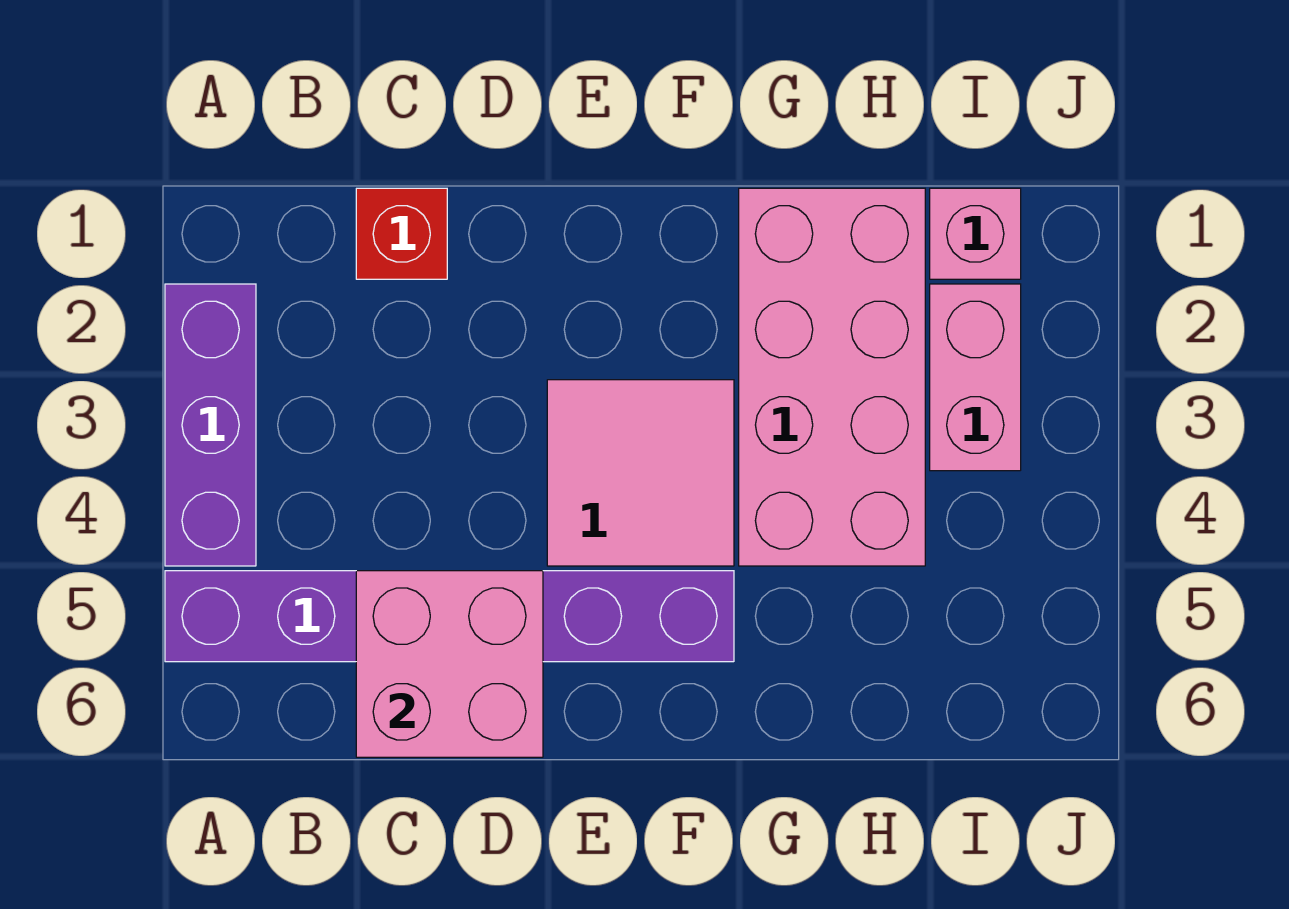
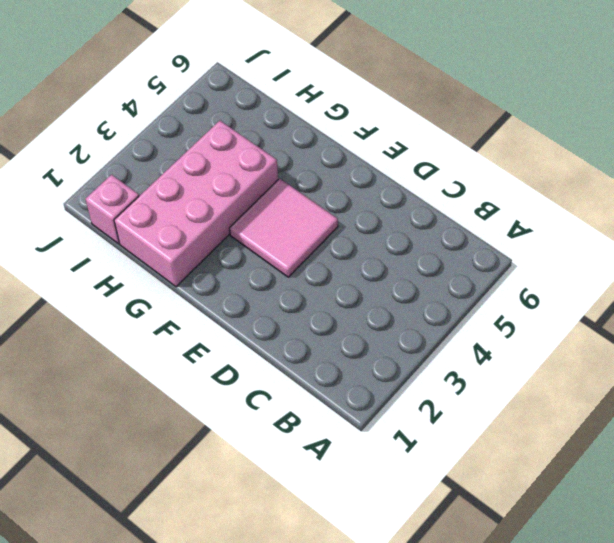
none -> purple brick A2:A4 level 1
none -> purple brick A5:F5 level 1

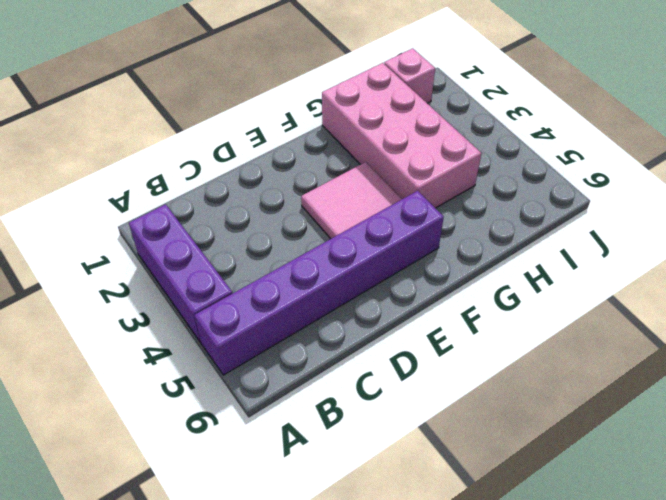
none -> red brick C1 level 1
none -> pink brick I2:I3 level 1

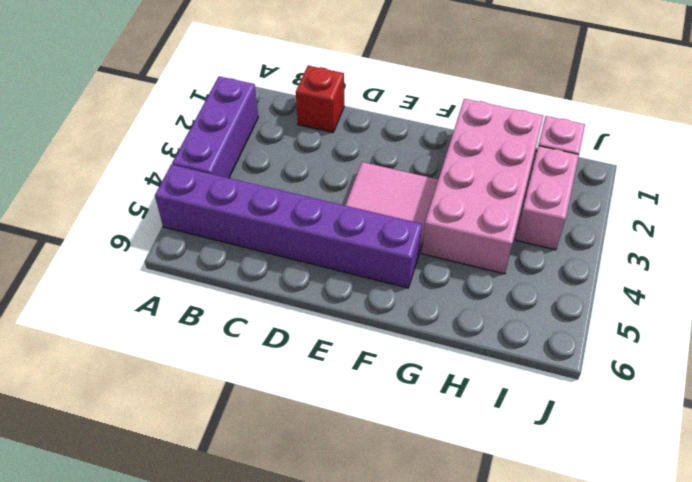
none -> pink brick C5:D6 level 2

